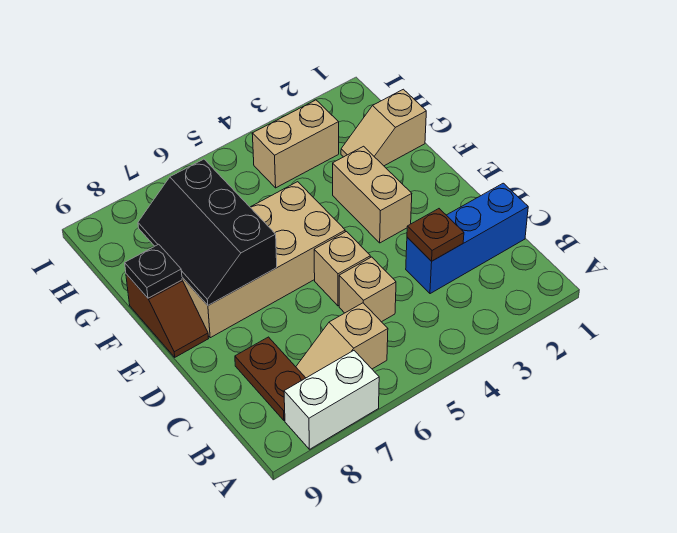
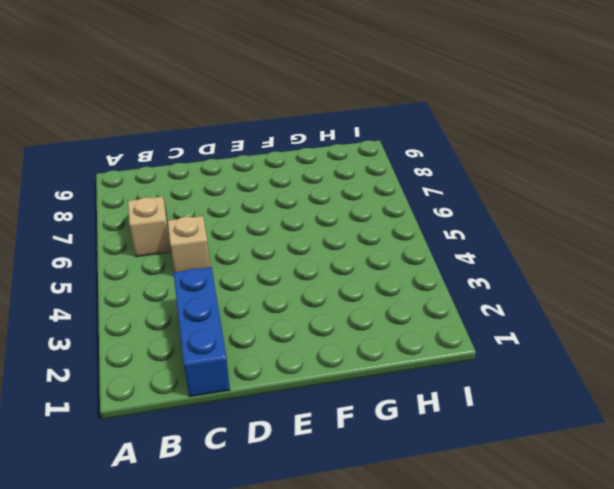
none -> white brick A7:A8 level 1
none -> brown plate B8:C8 level 1
none -> tan brick D5 level 1

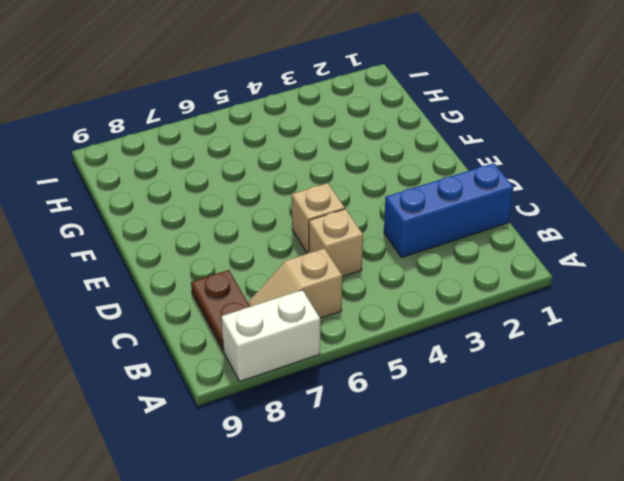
none -> tan brick E3:F3 level 1
none -> tan brick E5:F8 level 1
none -> brown slope E9:F9 level 1 top F

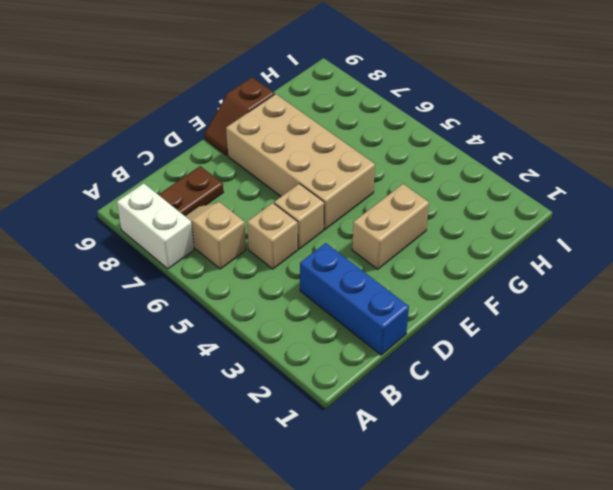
none -> tan slope G1:G2 level 1 top 1
none -> tan brick H3:H4 level 1
none -> brown plate C3 level 2

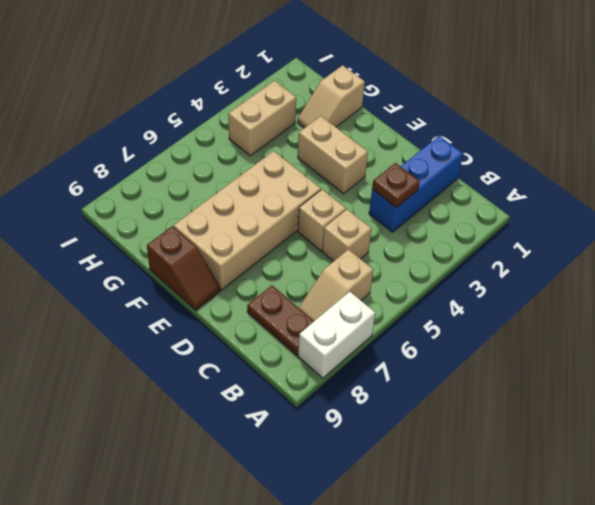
none -> black slope E7:G8 level 2 top 7
none -> black plate F9 level 2

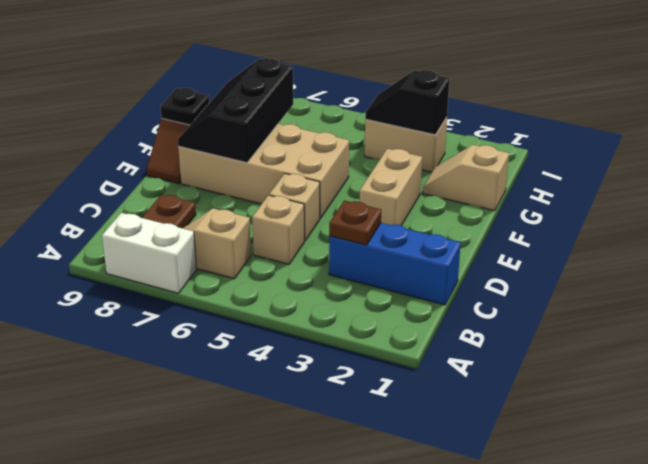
black slope H3:H4 level 2 top 3 -> none

